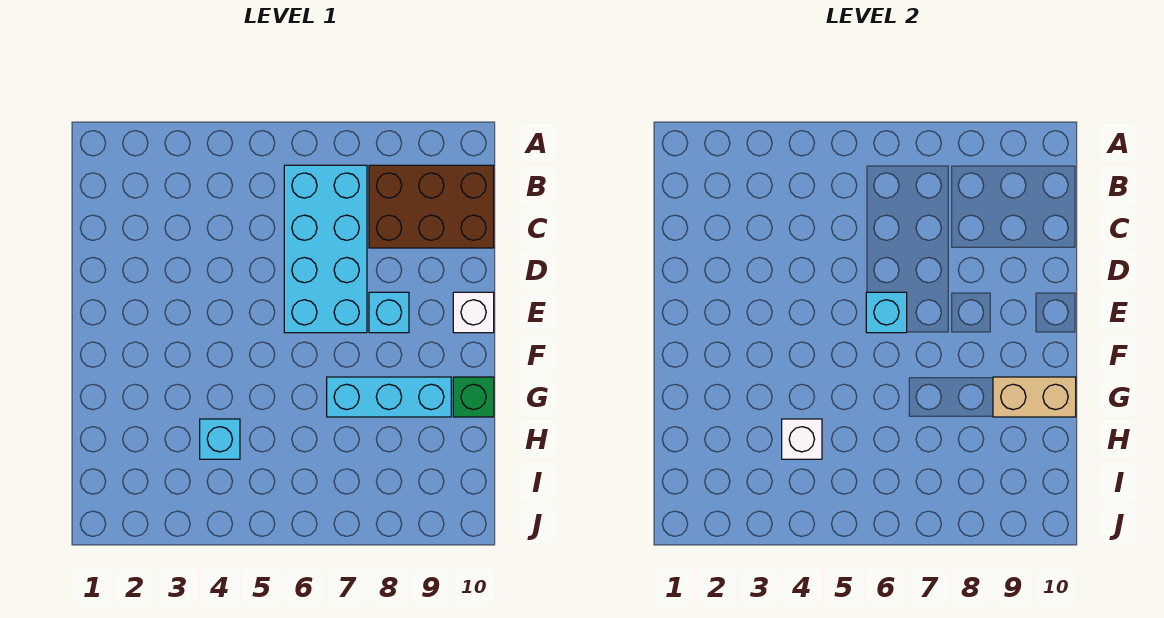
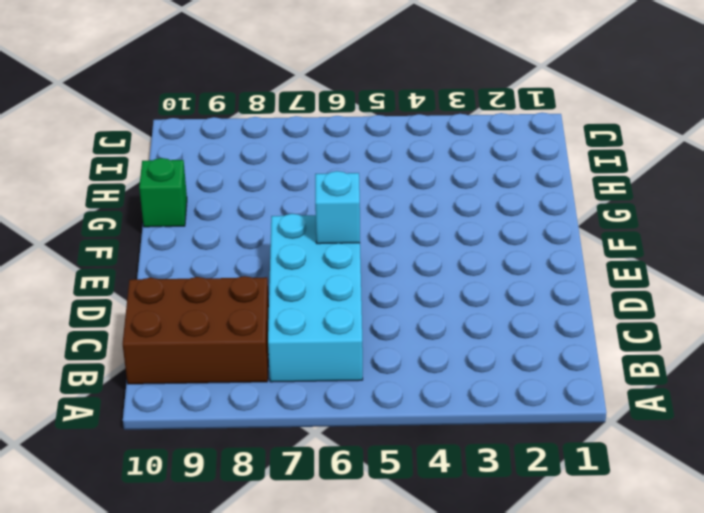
none -> cyan brick E8 level 1
none -> white brick E10 level 1

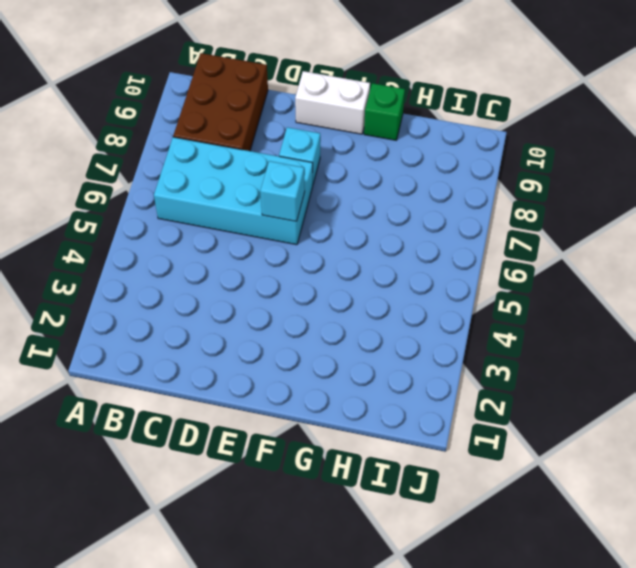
white brick E10:F10 level 1 -> white brick E10 level 1
none -> cyan brick G7:G9 level 1
none -> cyan brick H4 level 1

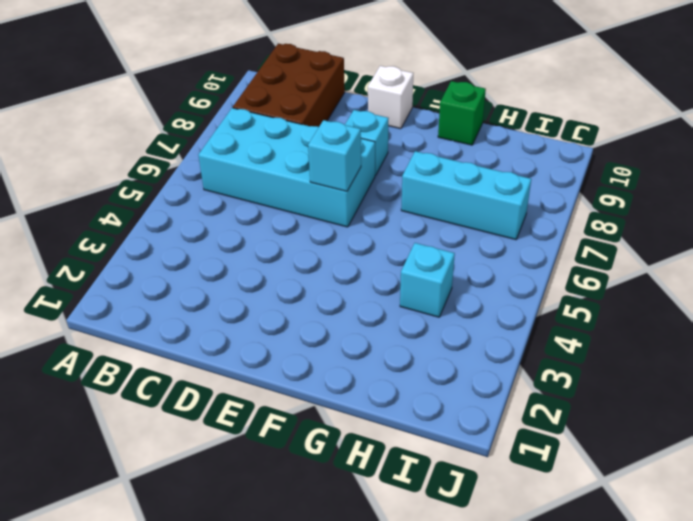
cyan brick G7:I7 level 1 -> cyan brick G7:G9 level 1
none -> tan brick G9:G10 level 2
none -> white brick H4 level 2

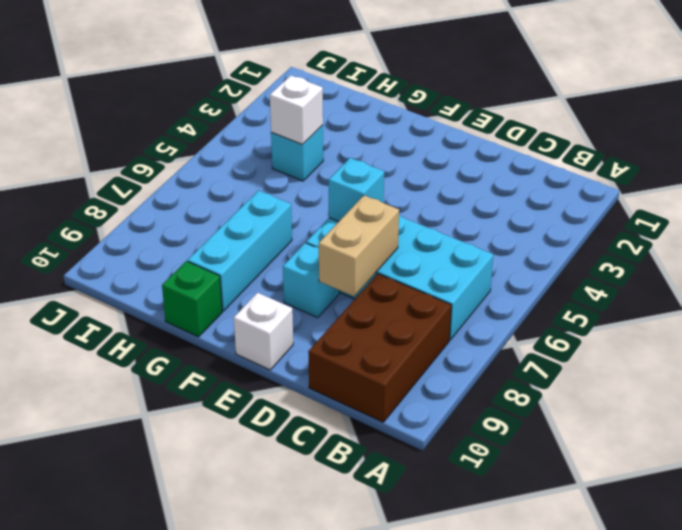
tan brick D7:D8 level 2 -> tan brick G9:G10 level 2

